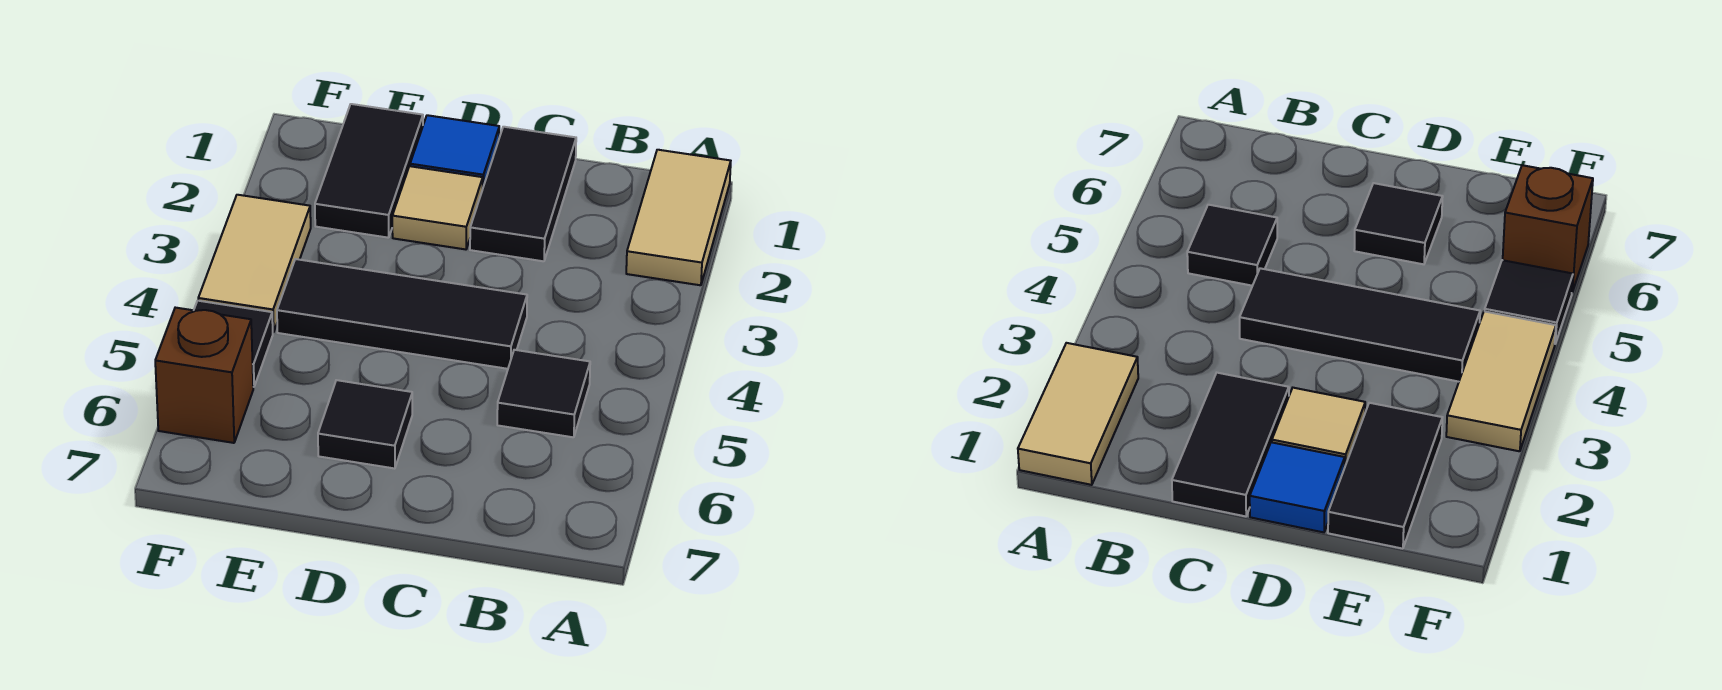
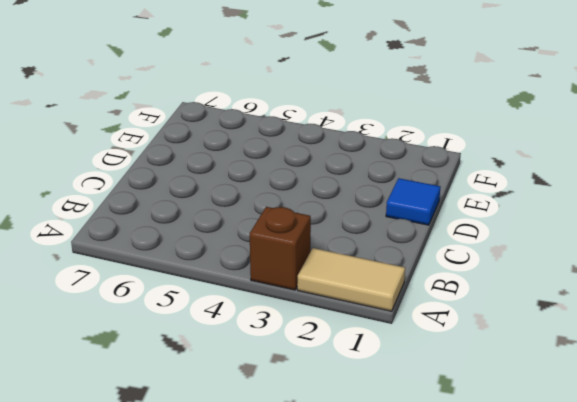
brown brick A3 level 1 -> brown brick F6 level 1
none -> black tile B5 level 1
none -> black tile C1:C2 level 1

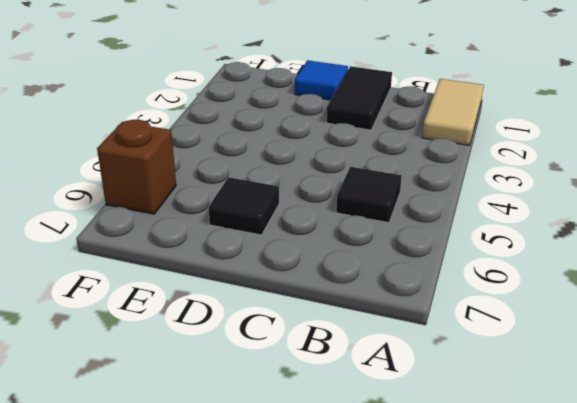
none -> black tile C4:E4 level 1
none -> tan tile D2 level 1

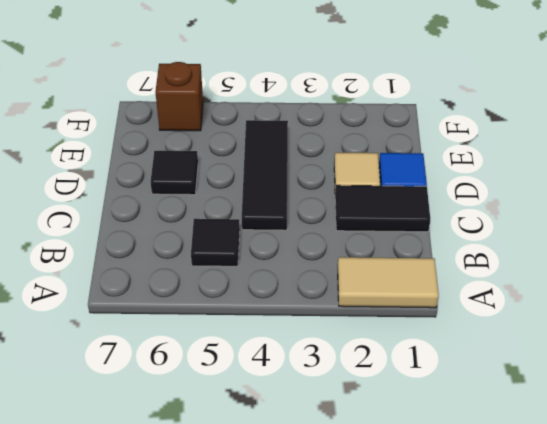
none -> black tile E1:E2 level 1
none -> tan tile F3:F4 level 1

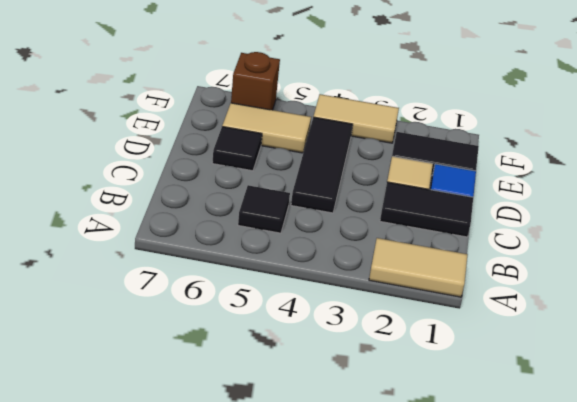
tan tile E5:E6 level 1 -> none
none -> black tile F5 level 1

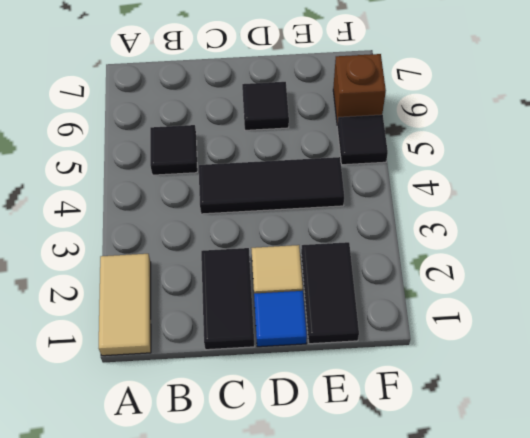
none -> tan tile F3:F4 level 1

